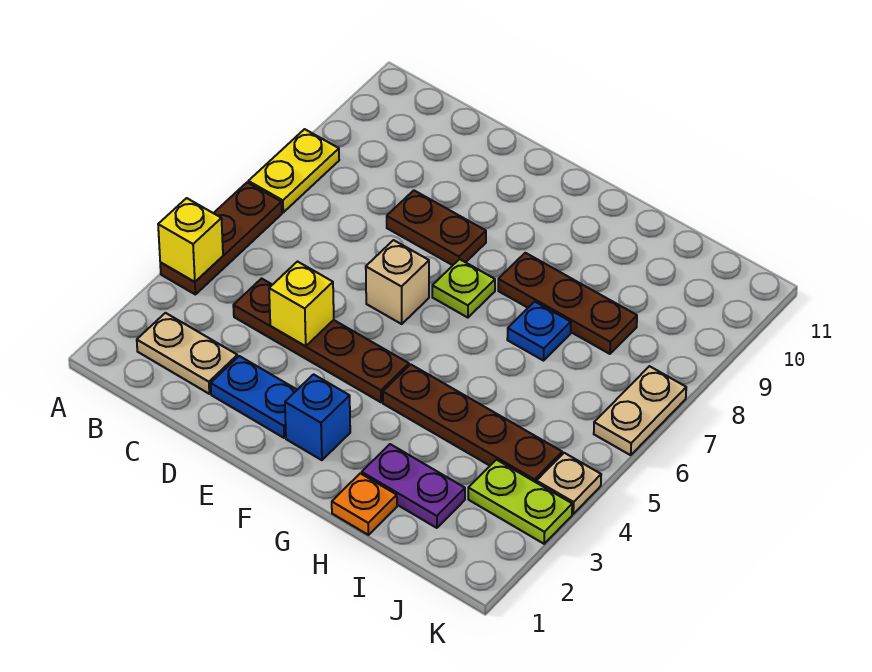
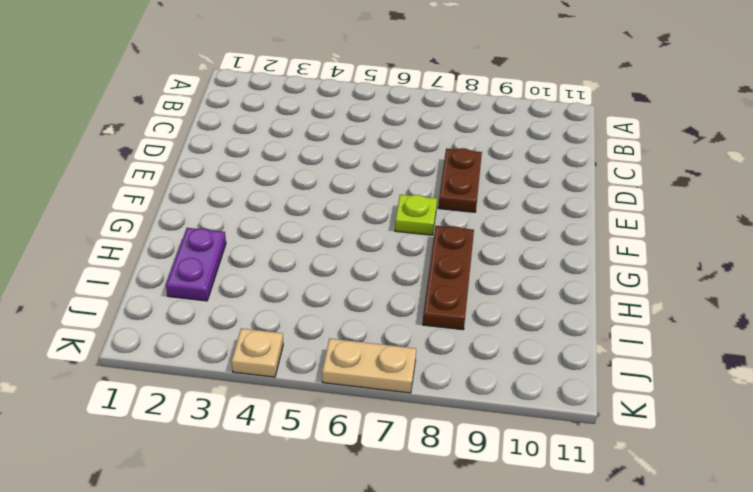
none -> brown plate A4:A6 level 1
none -> yellow plate A7:A8 level 1
none -> tan plate B2:C2 level 1

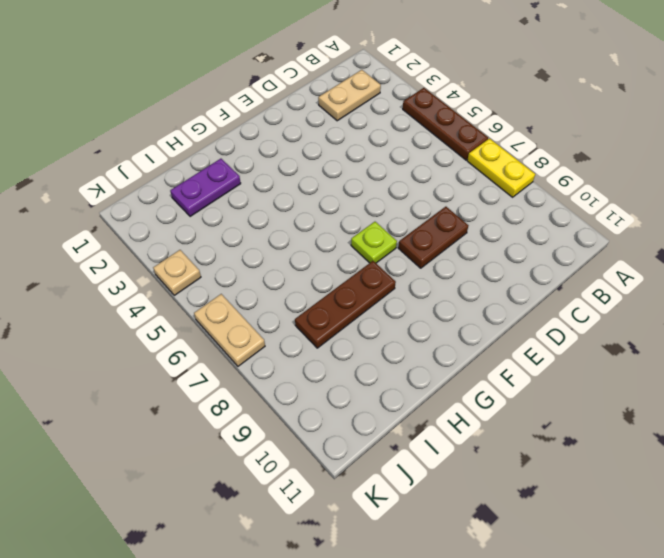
none -> brown plate C4:F4 level 1
none -> blue plate D2:E2 level 1
none -> tan brick E6 level 1

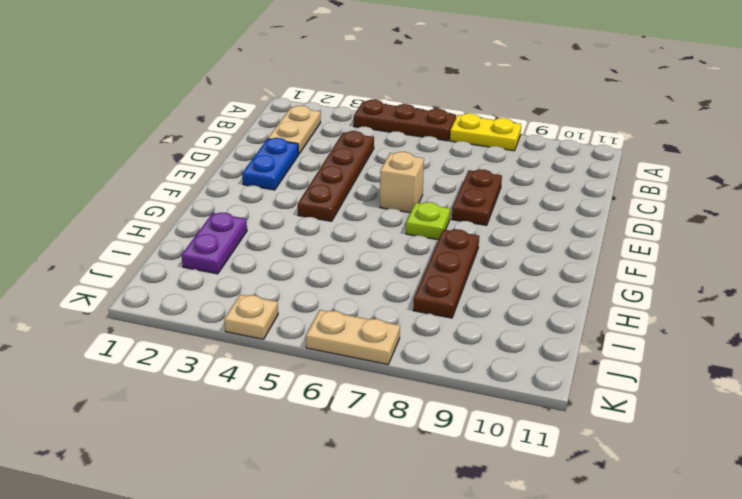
none -> blue brick F2 level 1
none -> brown plate G4:J4 level 1
none -> orange plate H1 level 1

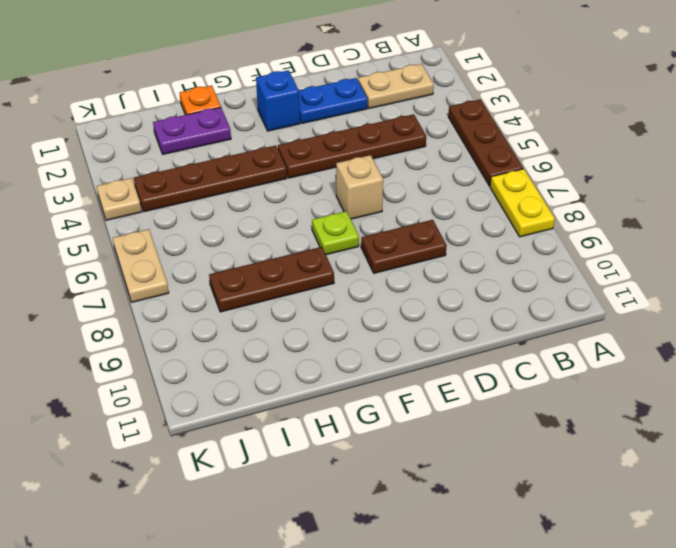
none -> blue plate H7 level 1
none -> lime plate J3:K3 level 1
none -> yellow brick A4 level 2

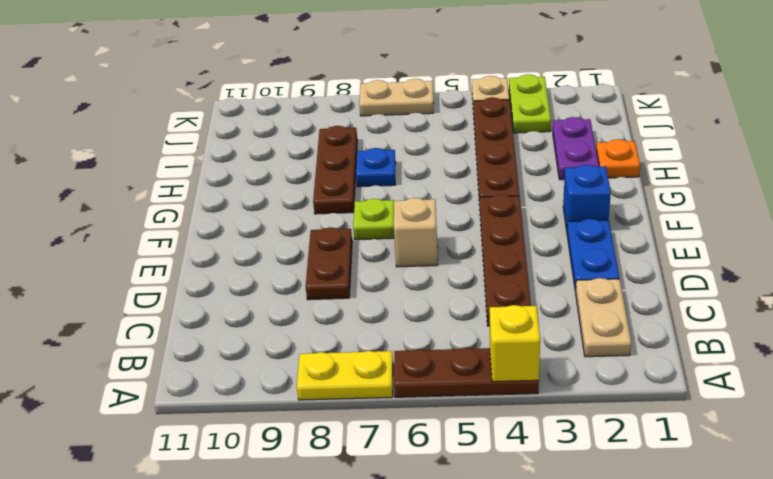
none -> yellow brick D4 level 2

